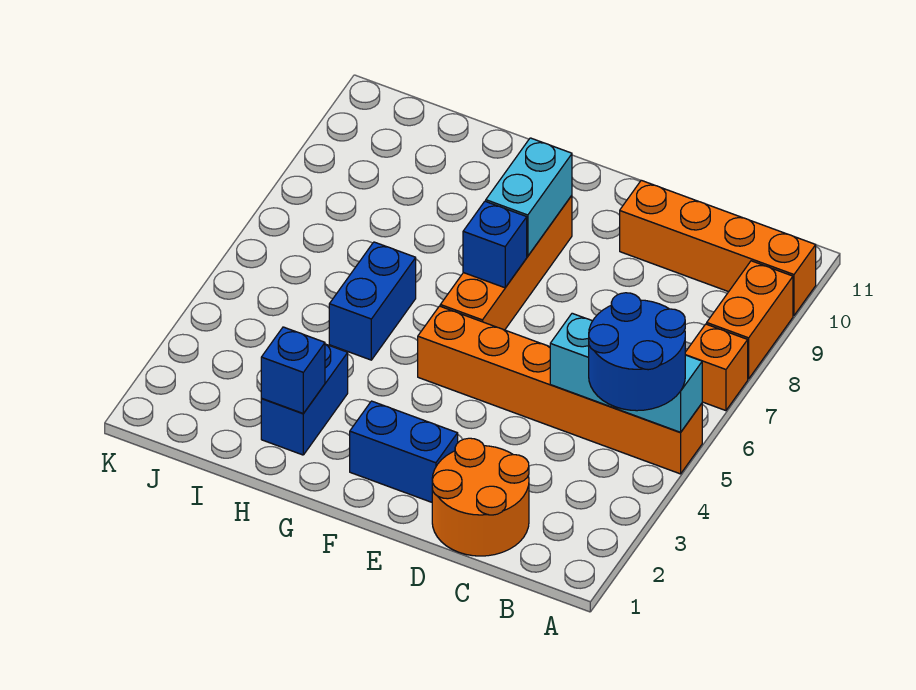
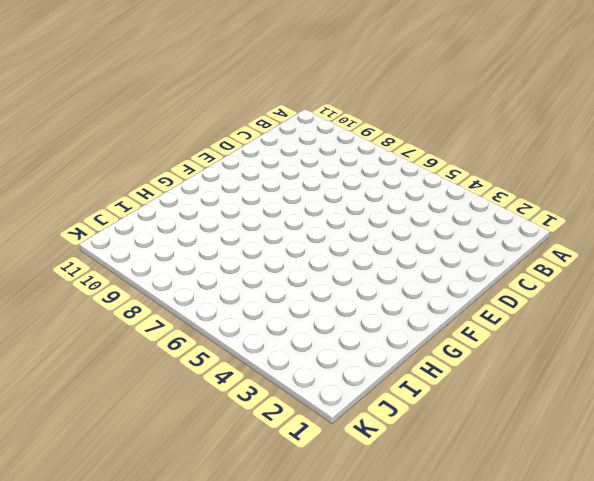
none -> orange brick A5:F5 level 1
none -> orange brick A7 level 1
none -> orange brick A8:A9 level 1

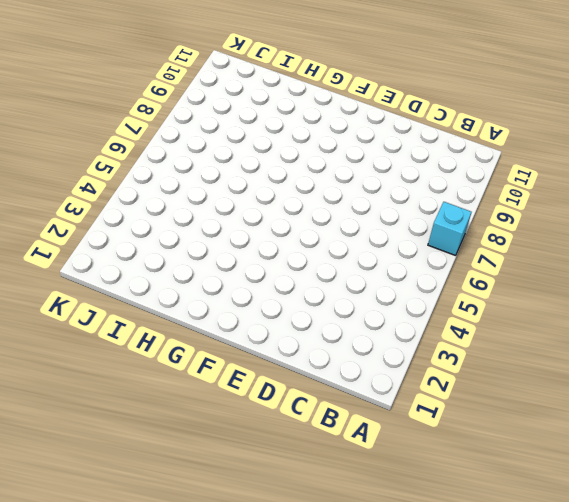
cyan brick A7 level 1 -> orange brick A7 level 1
none -> orange brick A5:F5 level 1
none -> orange brick A8:A9 level 1
none -> orange brick A10:D10 level 1

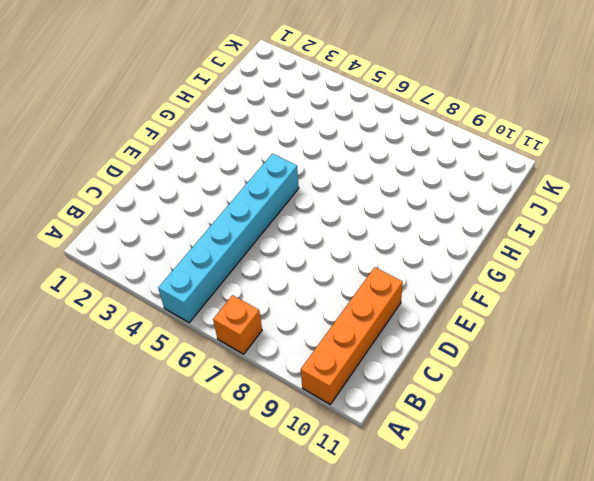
cyan brick A5:F5 level 1 -> orange brick A5:F5 level 1
none -> orange brick A8:A9 level 1
none -> orange round brick C1:D2 level 1
none -> blue brick E2:F2 level 1

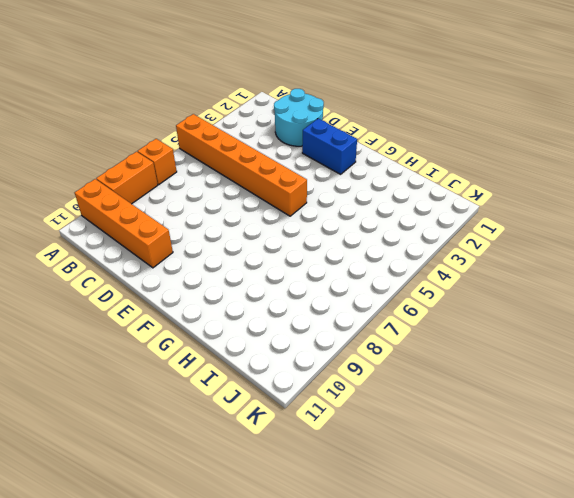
cyan round brick C1:D2 level 1 -> orange round brick C1:D2 level 1
none -> orange brick F6:F9 level 1
none -> blue brick H2:H3 level 1
none -> blue brick H5:H6 level 1

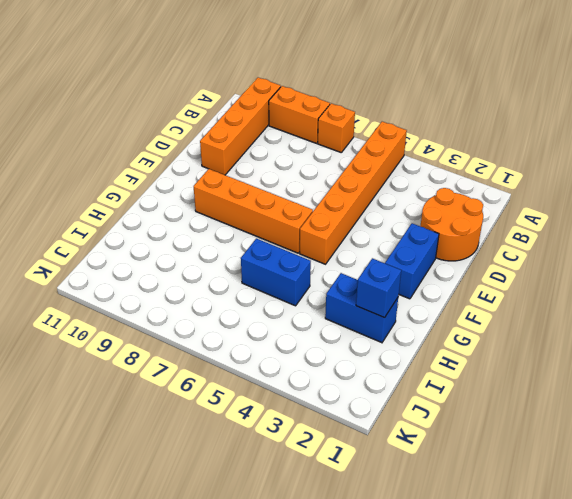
none -> cyan brick A5:C5 level 2
none -> blue brick F7 level 2
none -> cyan brick F8:F9 level 2

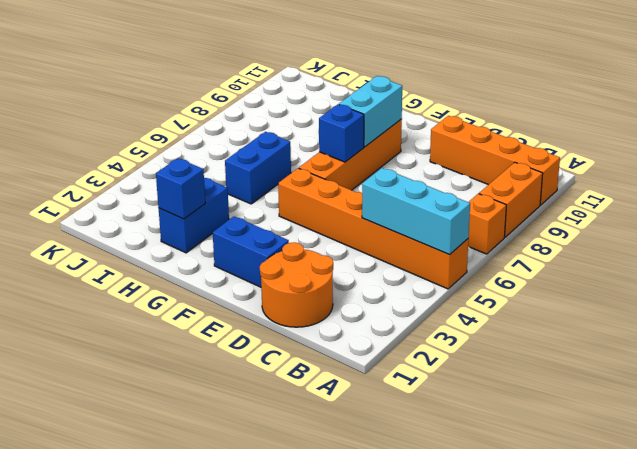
none -> blue round brick A4:B5 level 3

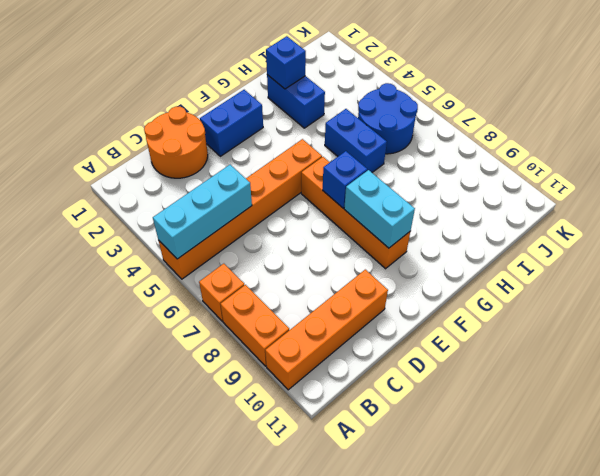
blue round brick I5:J6 level 1 -> blue round brick A4:B5 level 3

